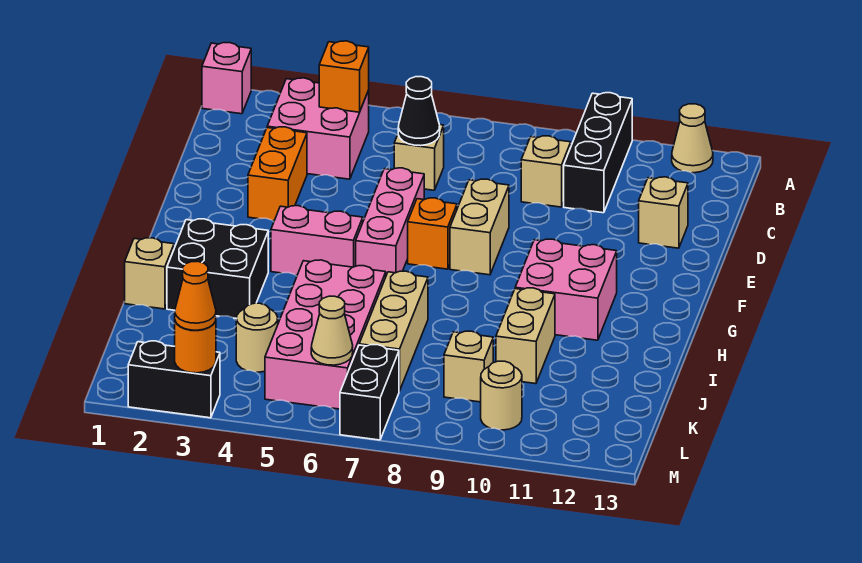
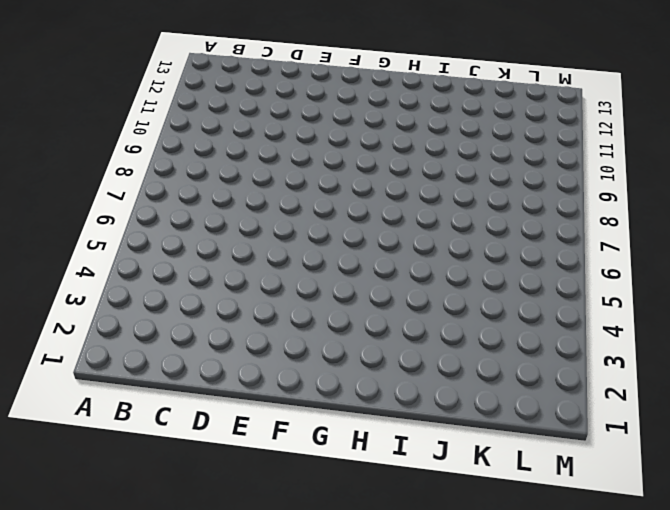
none -> pink brick A1 level 1
none -> black brick A10:C10 level 1
none -> tan cone A12 level 1

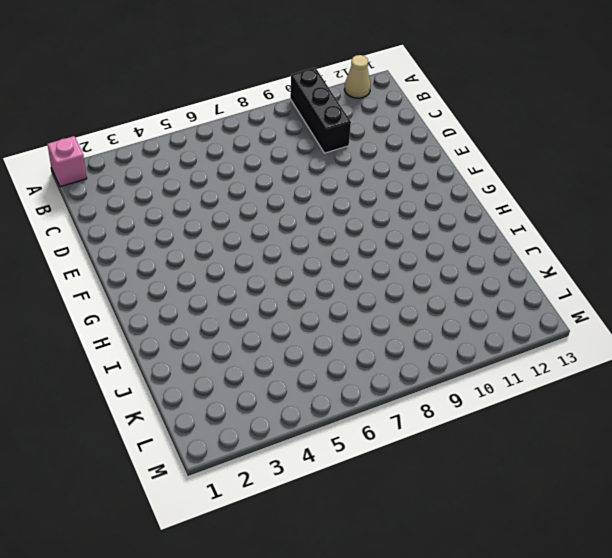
none -> pink brick B3:C4 level 1
none -> tan brick C6 level 1
none -> tan brick C9 level 1

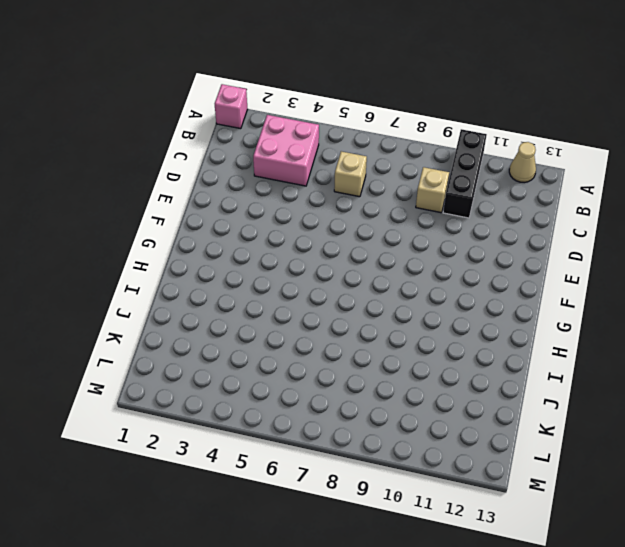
none -> orange brick D3:E3 level 1
none -> tan brick D12 level 1
none -> pink brick E6:G6 level 1

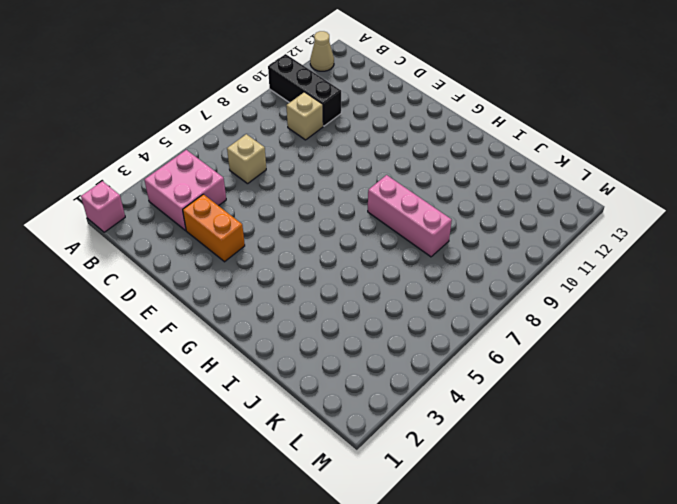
pink brick H8:J8 level 1 -> pink brick E6:G6 level 1
none -> tan brick D12 level 1
none -> tan brick E8:F8 level 1
none -> orange brick F7 level 1

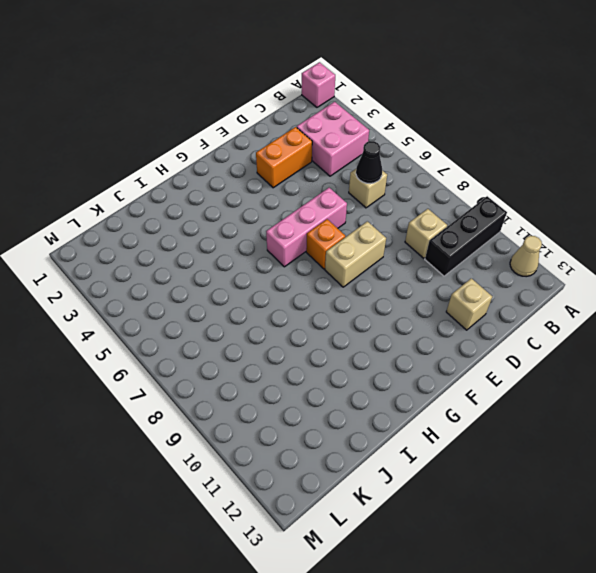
none -> pink brick G4:G5 level 1
none -> pink brick G10:H11 level 1
none -> black brick H2:I3 level 1

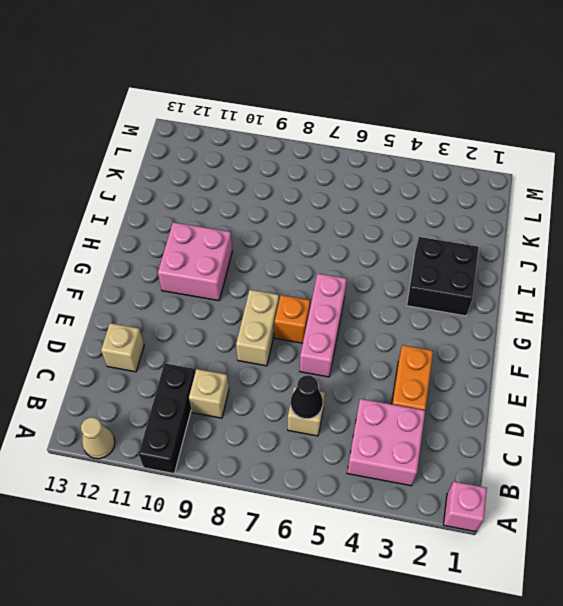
none -> pink brick G4:G5 level 1
none -> tan brick I1 level 1
none -> pink brick I5:L6 level 1

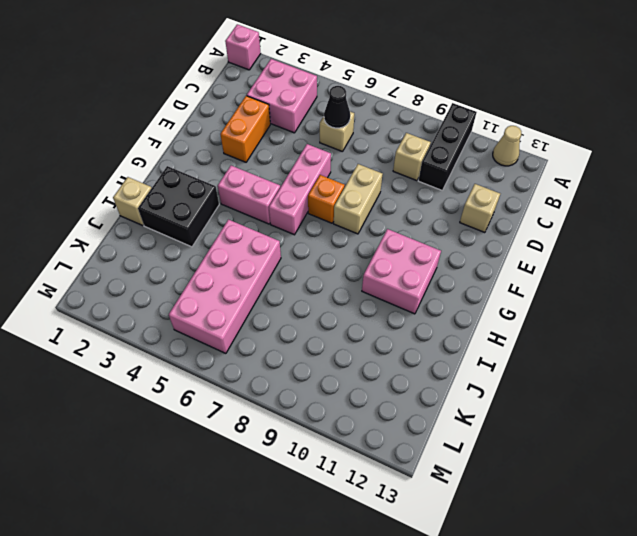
none -> tan brick I7:K7 level 1
none -> tan brick I10:J10 level 1
none -> tan round brick K4 level 1

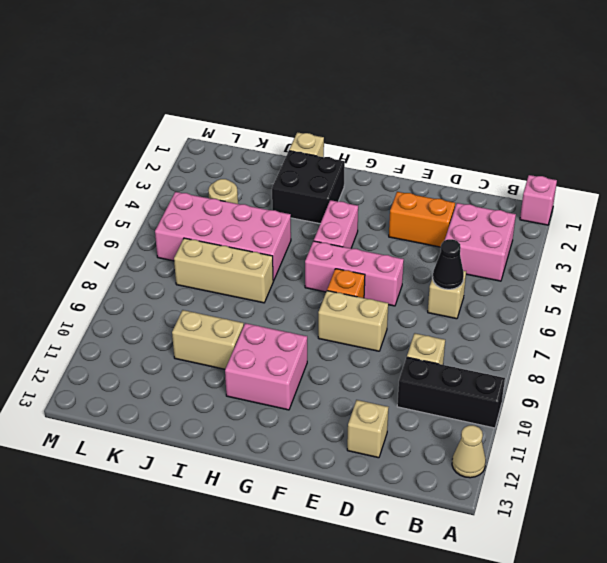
none -> tan brick K9 level 1
none -> black brick L7:M7 level 1
none -> tan round brick L10 level 1

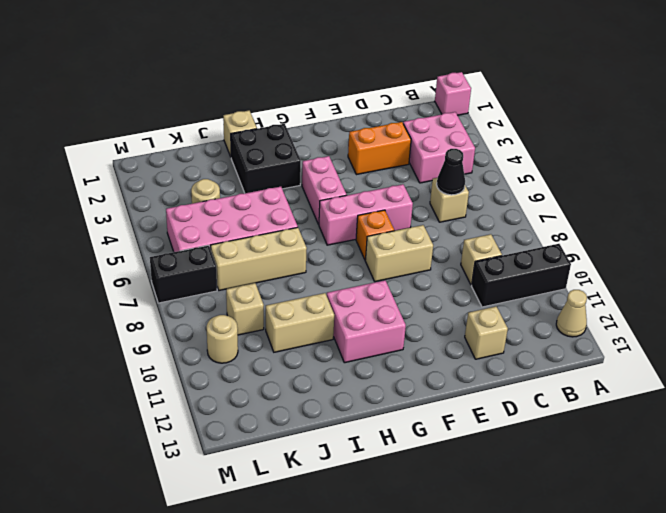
none -> black brick M2:M3 level 1
none -> orange brick B4 level 2
none -> tan cone L6 level 2

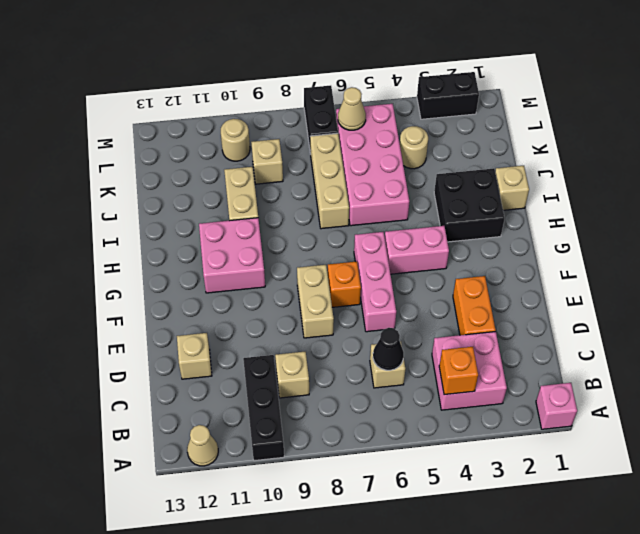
none -> orange round brick M3 level 2
none -> orange cone M3 level 3

